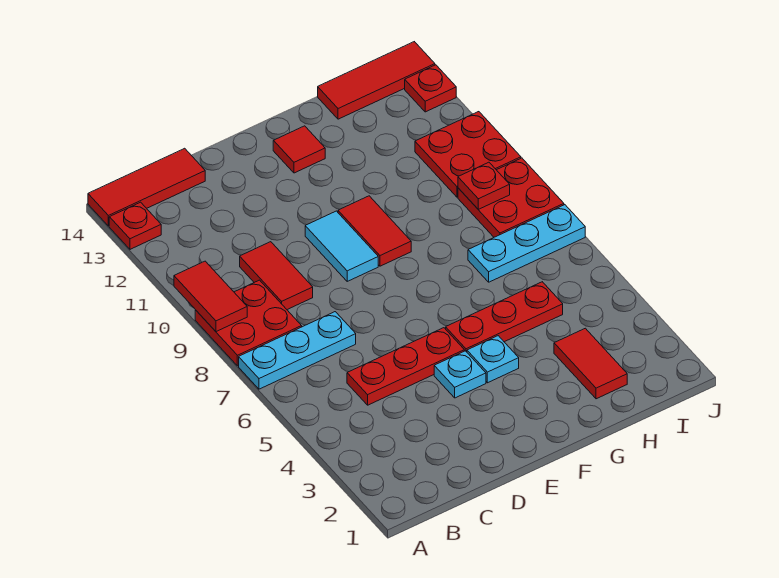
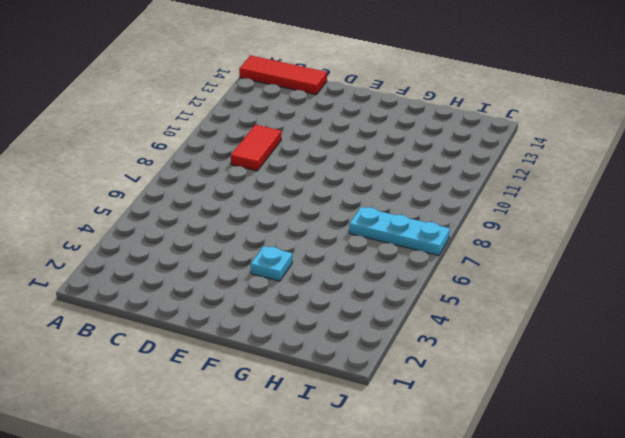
none -> cyan plate A7:C7 level 1
none -> red plate A8:B9 level 1
none -> red plate A13 level 1

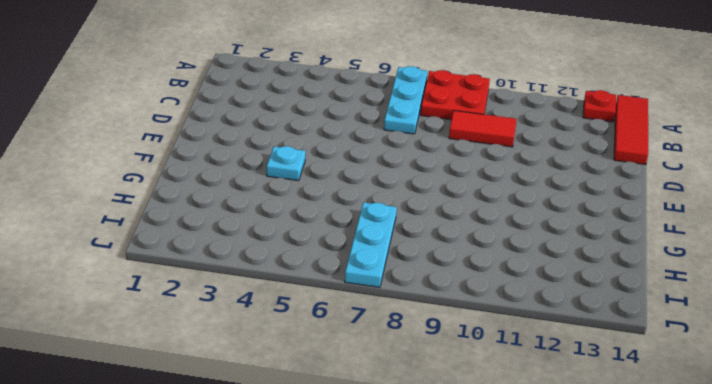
none -> red plate C5:E5 level 1
none -> cyan plate E4 level 1
none -> cyan tile E9:E10 level 1

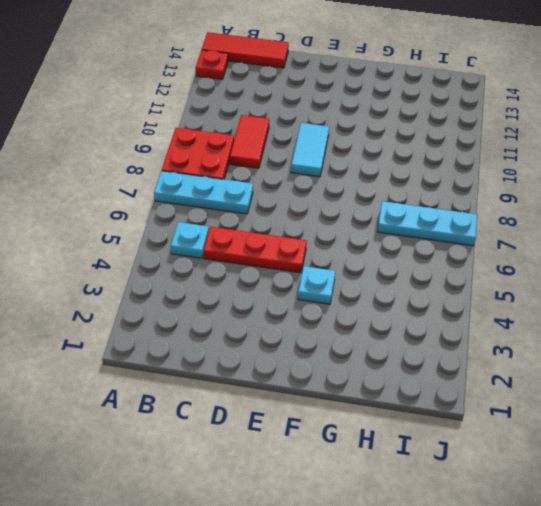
cyan plate B5 level 1 -> cyan plate E4 level 1
none -> red plate F5:H5 level 1
none -> red tile F9:F10 level 1
none -> red tile F13 level 1

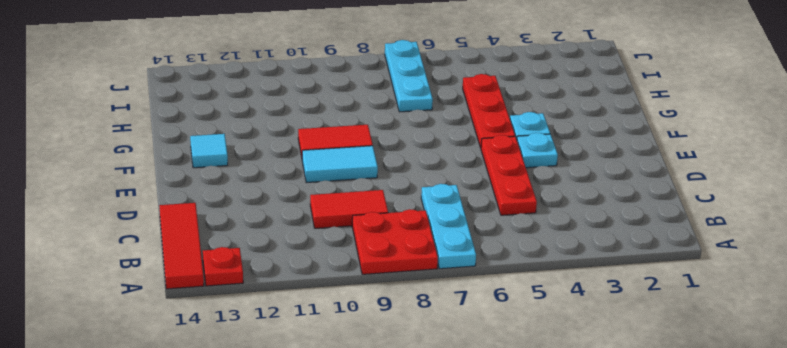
cyan tile F13 level 1 -> red tile F13 level 1
none -> red tile H2:H3 level 1
none -> red tile H14:J14 level 1
none -> red plate I8:J9 level 1

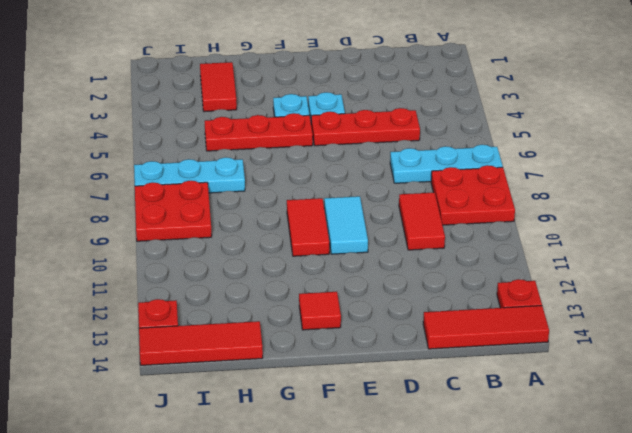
none -> red plate I10:J11 level 1
none -> red tile A9:A10 level 2
none -> red plate I9 level 2

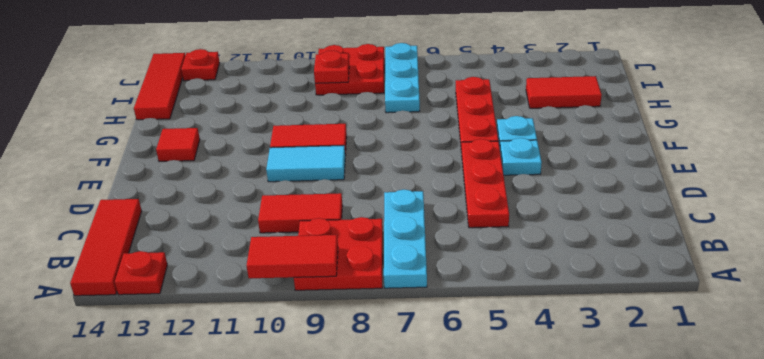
none -> red plate I10:J11 level 1

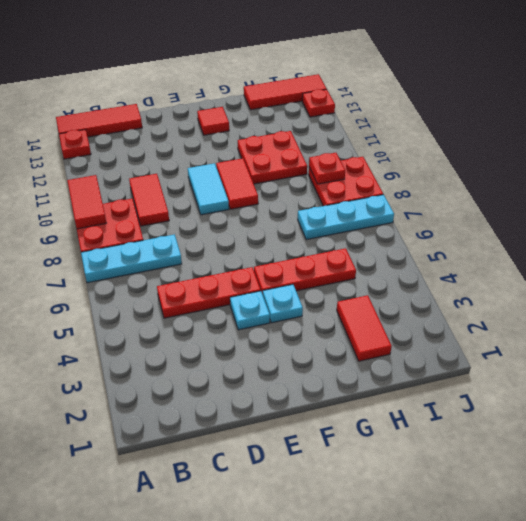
red plate G10:H11 level 1 -> red plate I10:J11 level 1

